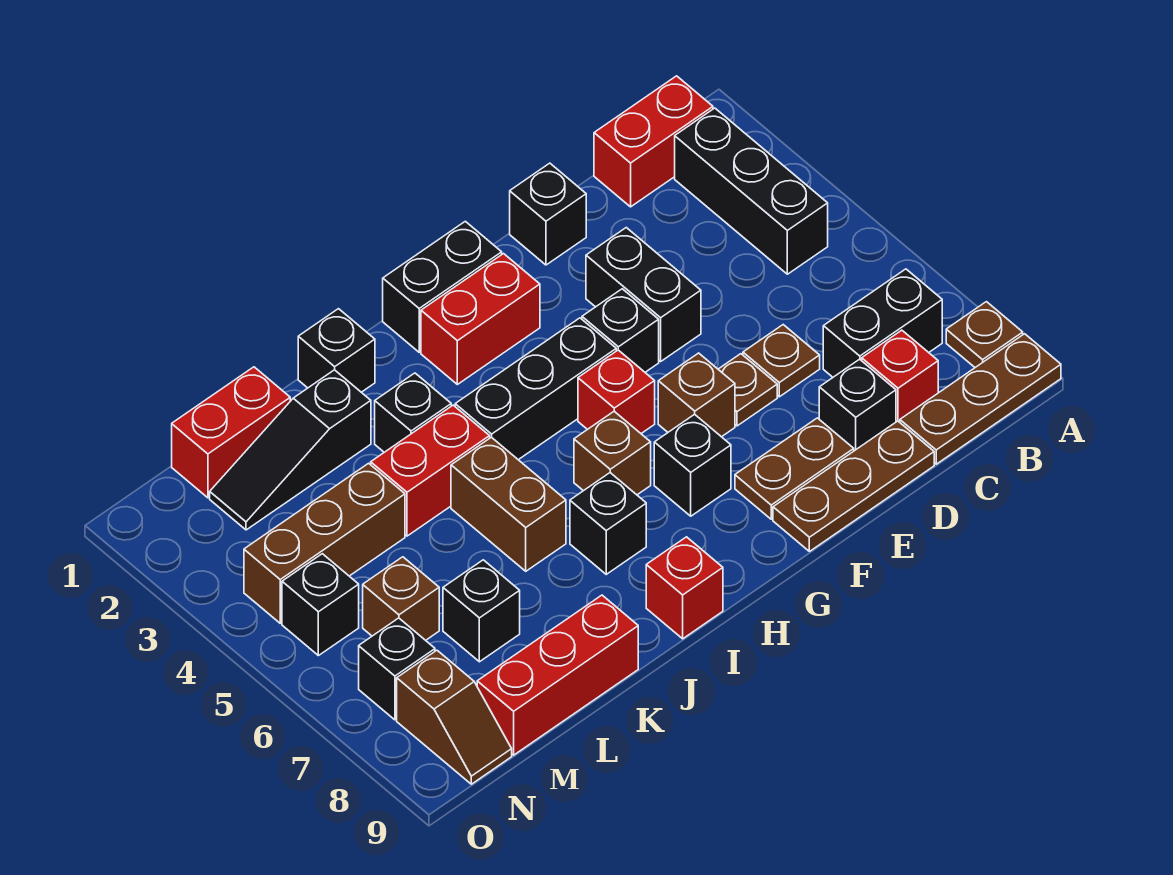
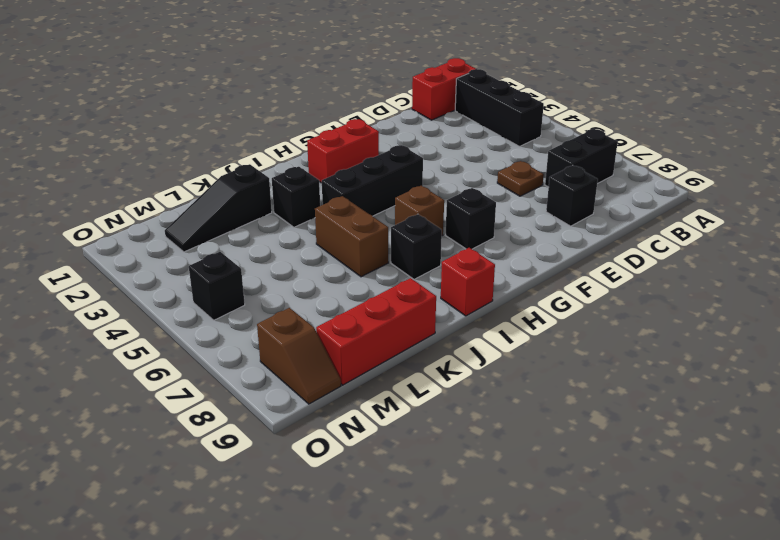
none -> brown plate A8 level 1
none -> brown plate A9:C9 level 1
none -> red brick C8 level 1
none -> brown plate D9:F9 level 1

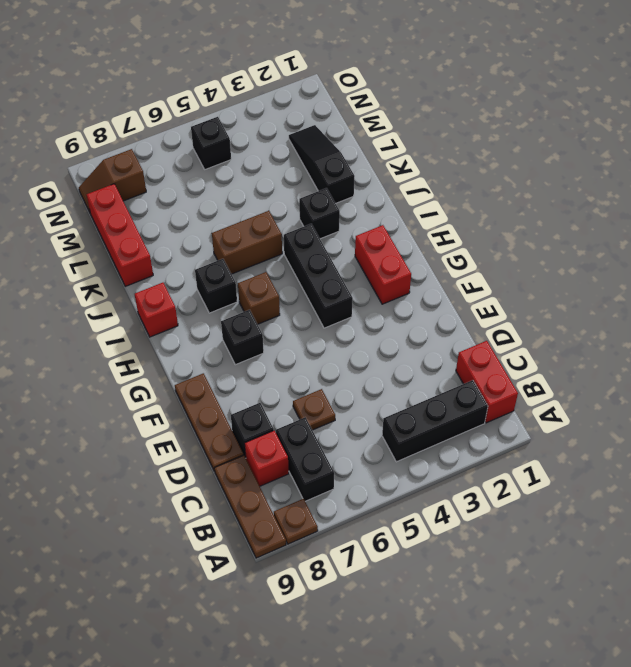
none -> black brick E1 level 1
none -> black brick E3:E4 level 1
none -> brown plate E6 level 1
none -> brown plate E8:F8 level 1

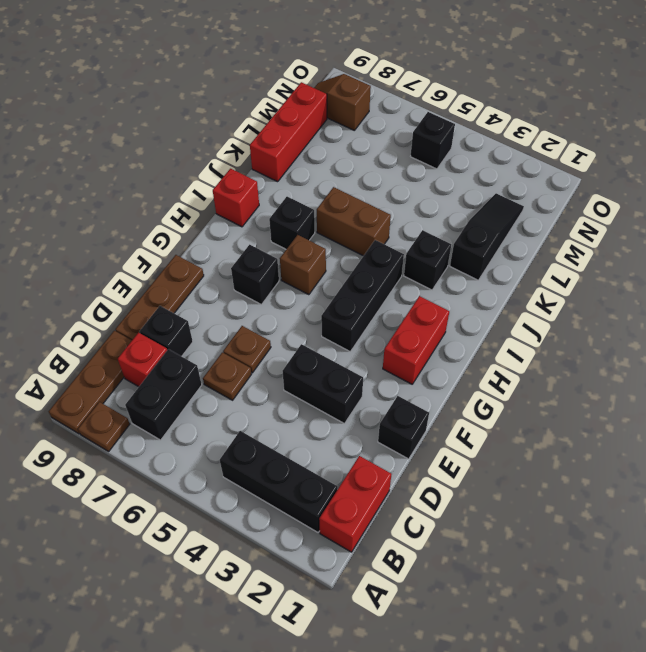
none -> brown plate E8:F8 level 1
none -> black brick F4 level 1
none -> brown brick F6 level 1
none -> black brick G1:H1 level 1

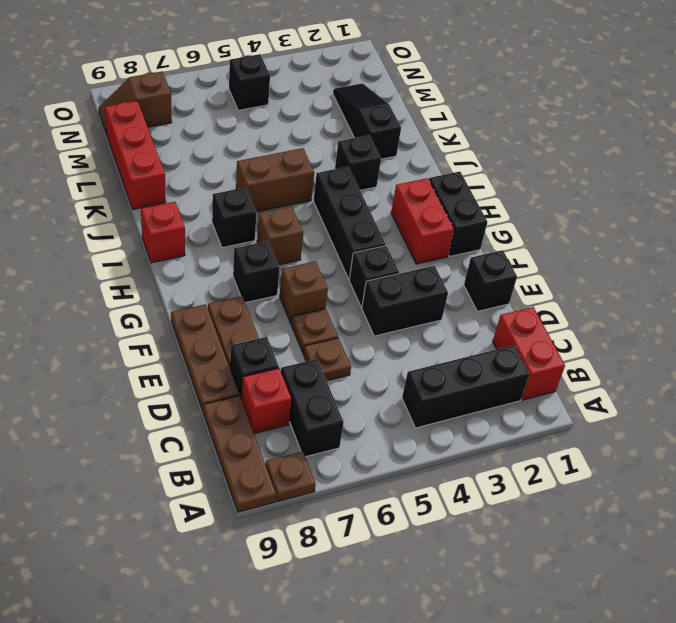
none -> red brick G5 level 1
none -> black brick J1 level 1
none -> red brick J4:K4 level 1
none -> red brick L1:M1 level 1

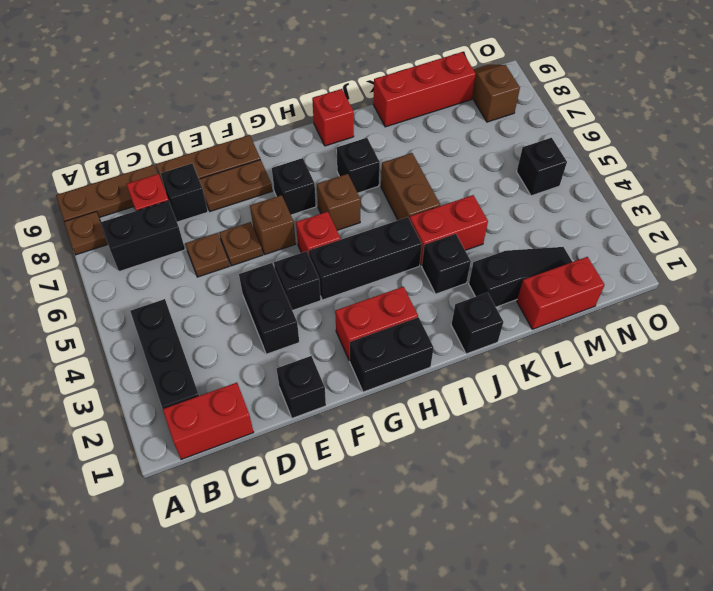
none -> brown brick L4:N4 level 1
none -> black brick L7 level 1
none -> brown brick M6 level 1
none -> black brick N7 level 1

